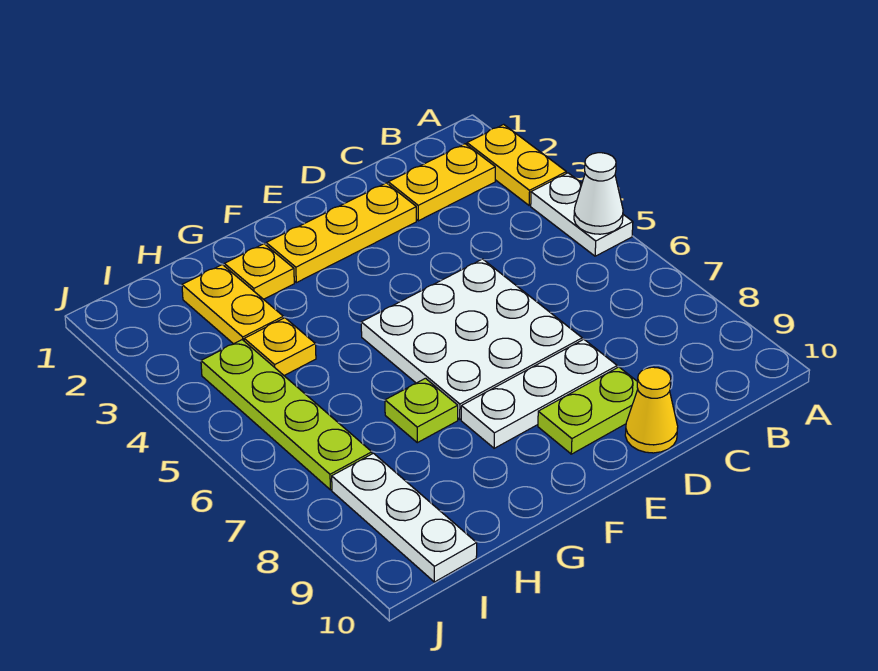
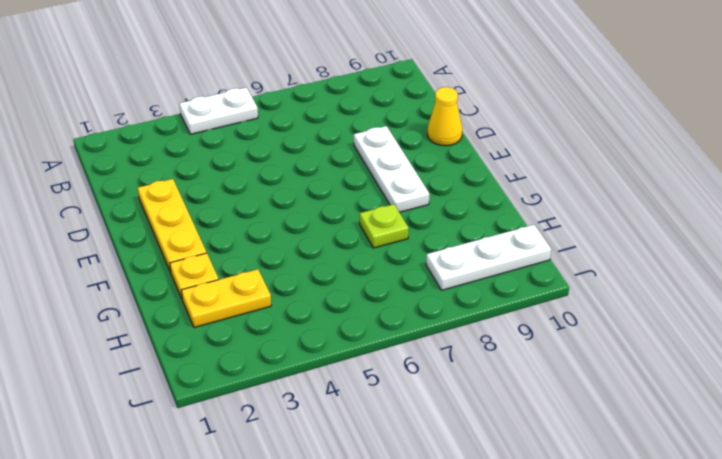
none -> yellow plate A2:A3 level 1
none -> yellow plate B2:C2 level 1
none -> white plate D5:F7 level 1

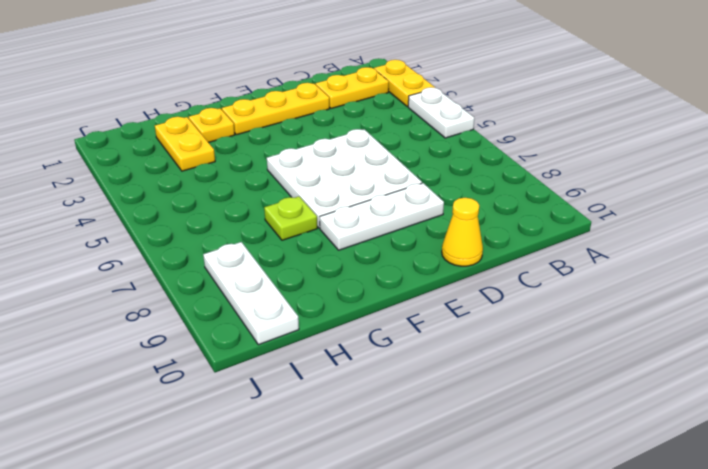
none -> lime plate D9:E9 level 1
none -> yellow plate H4 level 1
none -> lime plate I4:I7 level 1

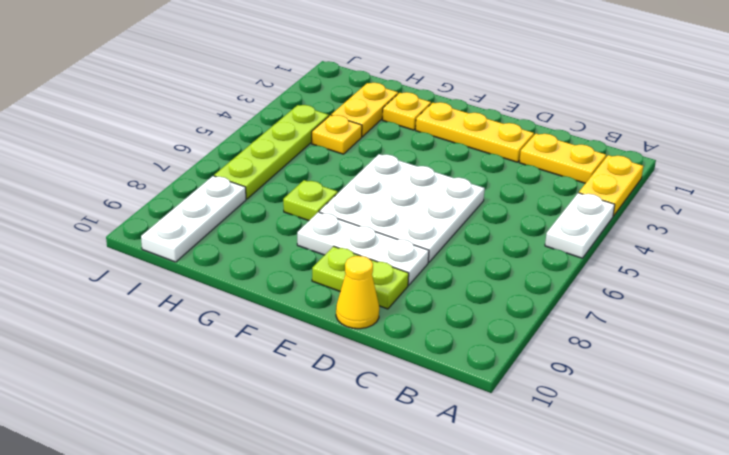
none -> white cone A5 level 2

